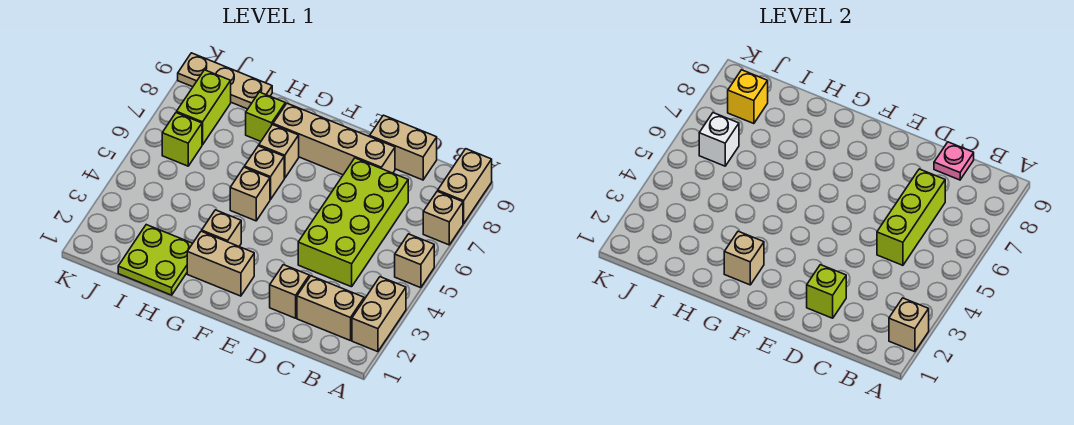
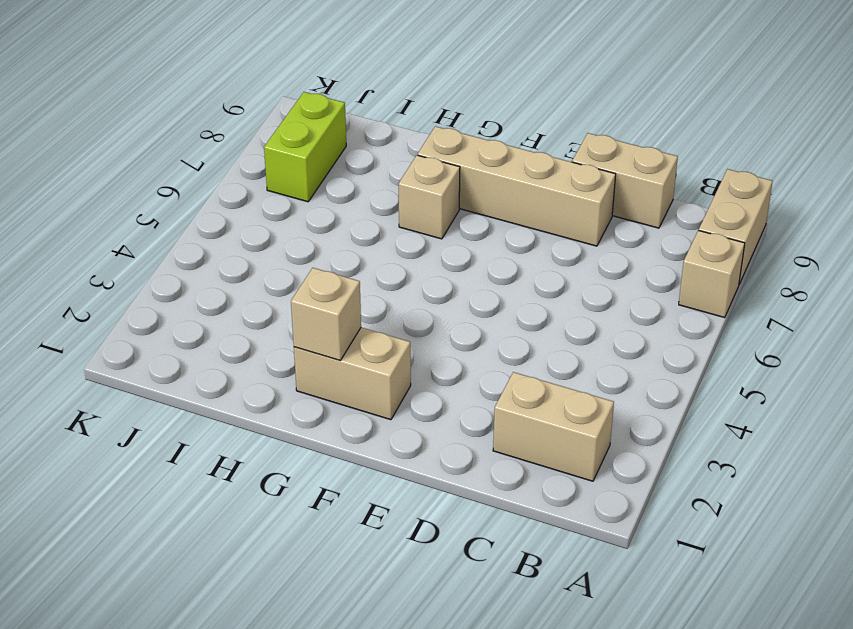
none -> tan brick A2:A3 level 1
none -> tan brick A5 level 1
none -> lime brick C4:D7 level 1

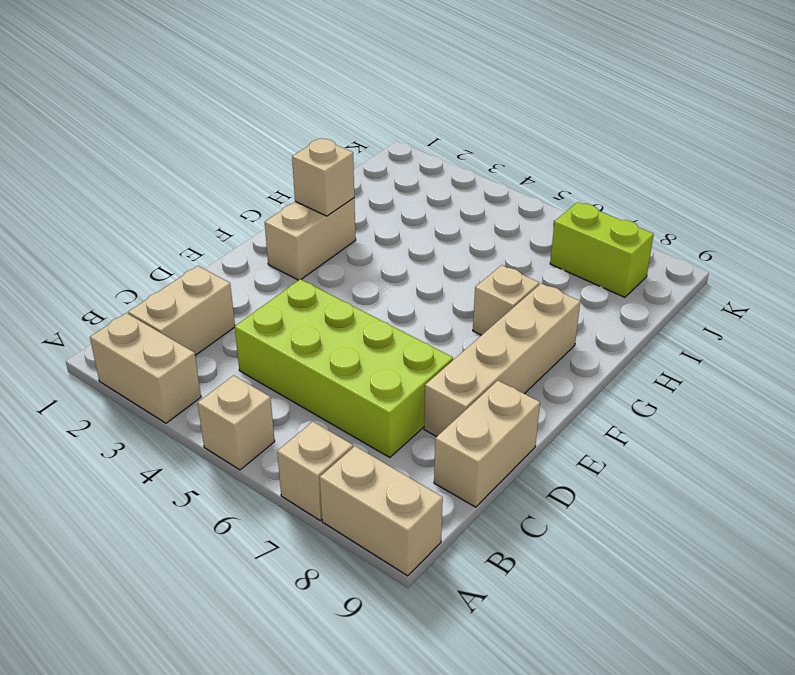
none -> tan brick D2 level 1
none -> tan brick G3 level 1
none -> tan brick G5 level 1

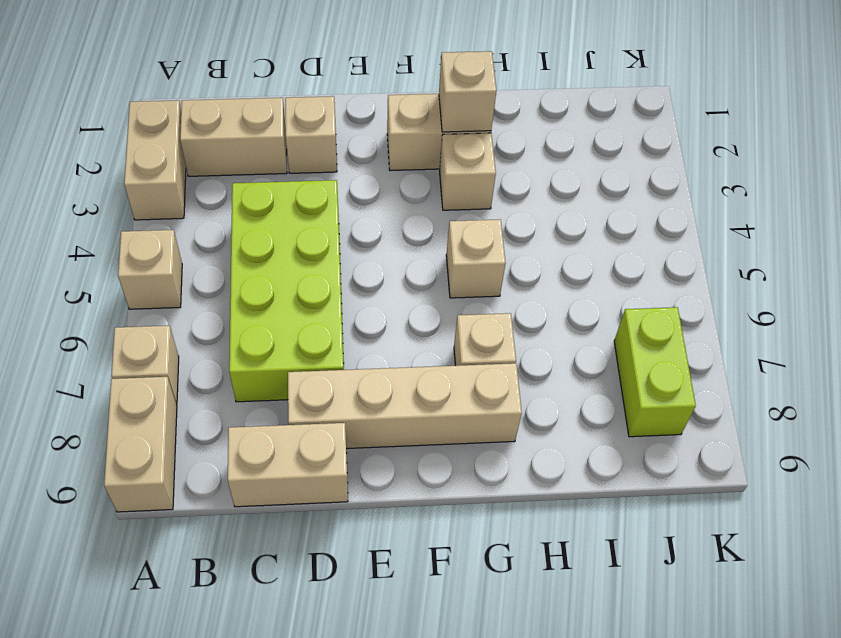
none -> tan brick G6 level 1
none -> lime plate H1:I2 level 1
none -> lime brick H8 level 1

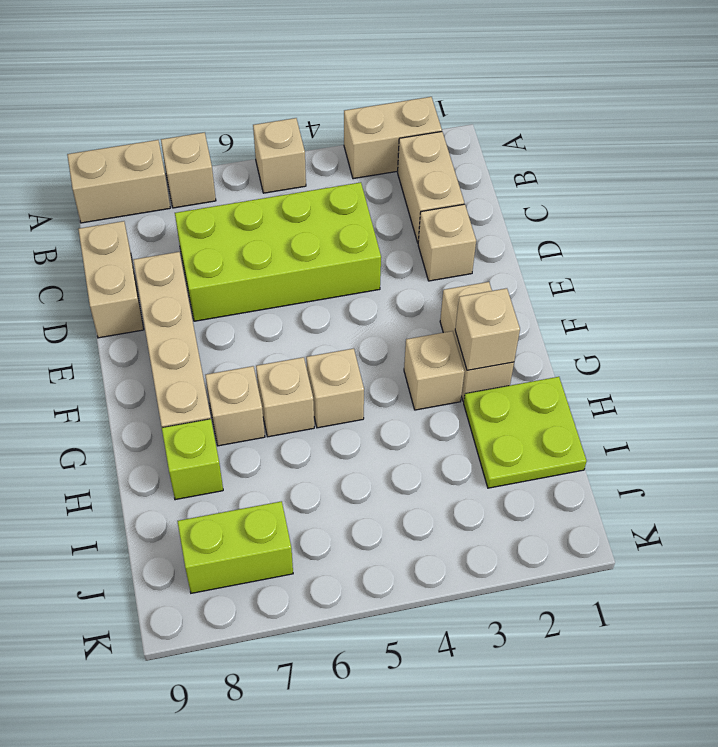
none -> tan plate I9:K9 level 1
none -> lime brick J6 level 1
none -> tan brick A2 level 2

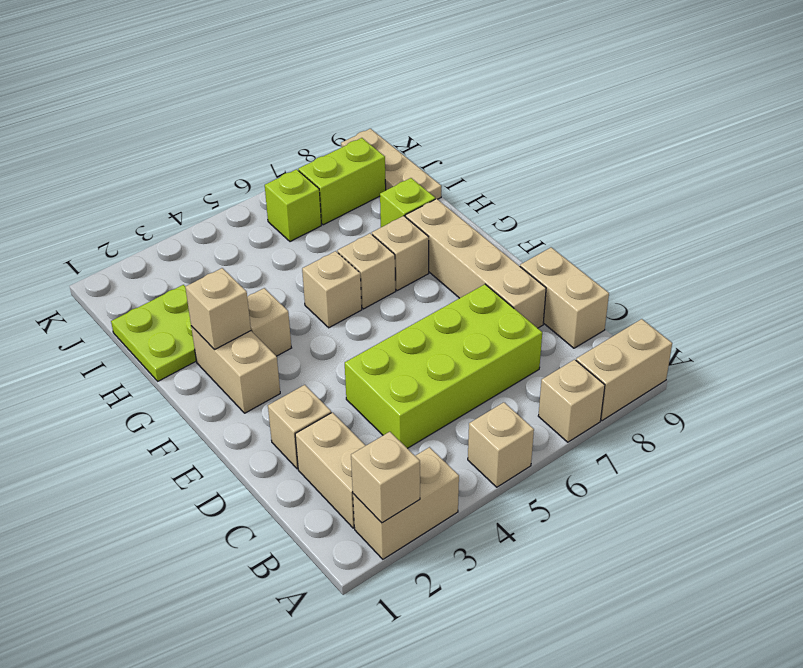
none -> lime brick C5:C7 level 2
none -> pink plate C9 level 2
none -> lime brick D2 level 2

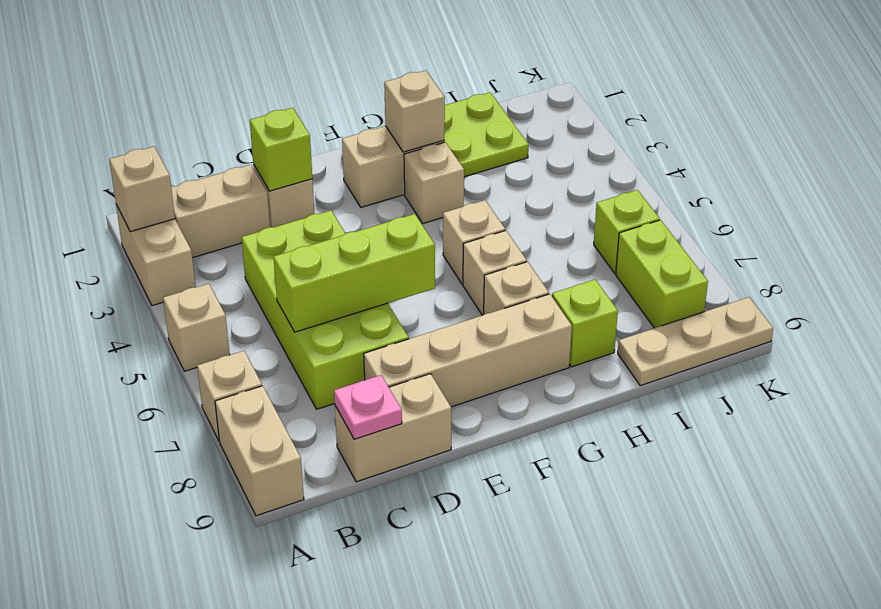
lime brick C6:E6 level 2 -> lime brick C5:C7 level 2
none -> white brick J6 level 2
none -> yellow brick J8 level 2

